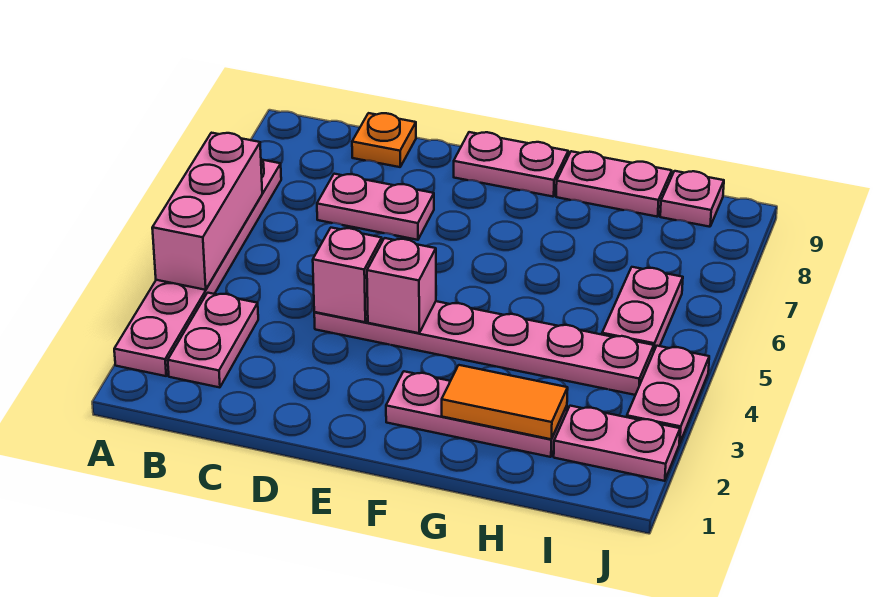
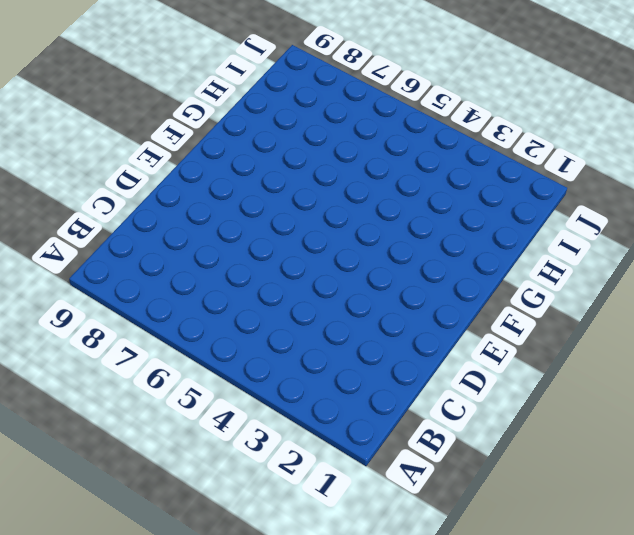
none -> pink plate A2:A7 level 1
none -> pink plate B2:B3 level 1
none -> pink plate C7:D7 level 1

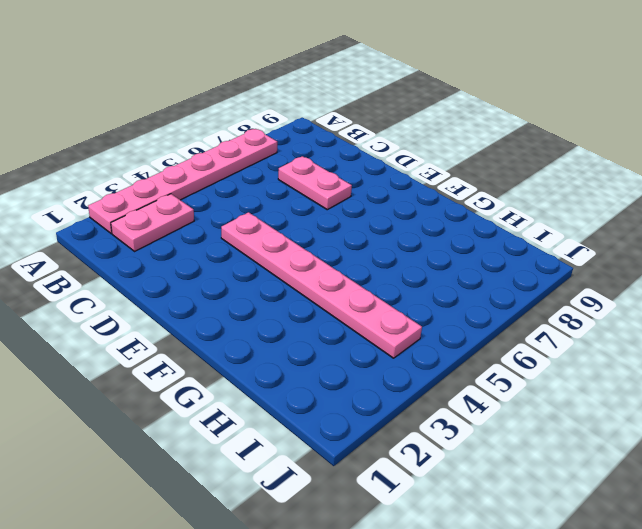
none -> orange plate C9 level 1
none -> pink plate E9:F9 level 1
none -> pink plate F2:H2 level 1

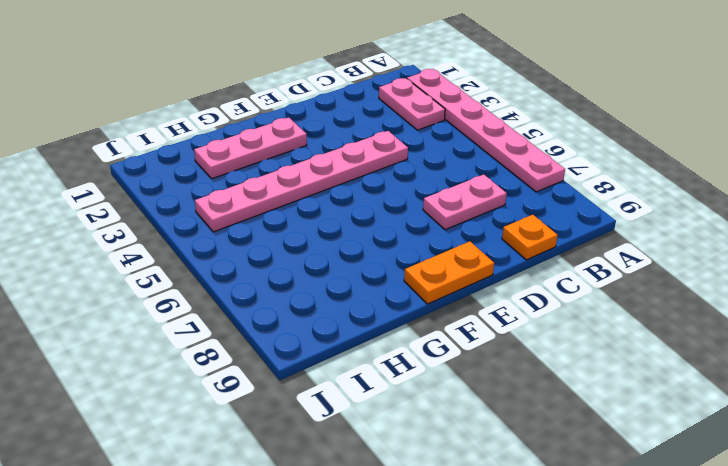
orange plate E9:F9 level 1 -> pink plate E9:F9 level 1
none -> pink plate G9:H9 level 1
none -> pink plate I2:J2 level 1
none -> pink plate I5:I6 level 1

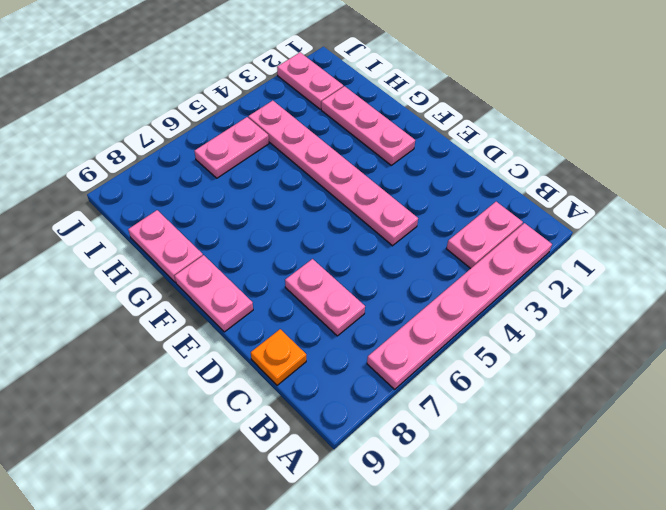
none -> pink plate I9 level 1
none -> pink plate J3:J4 level 1
none -> pink brick A4:A6 level 2

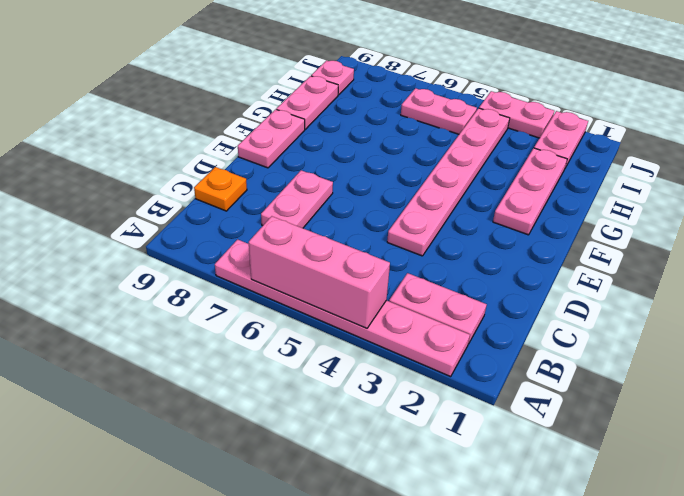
none -> pink brick D4 level 2
none -> pink brick E4 level 2
none -> orange tile G2:H2 level 2

